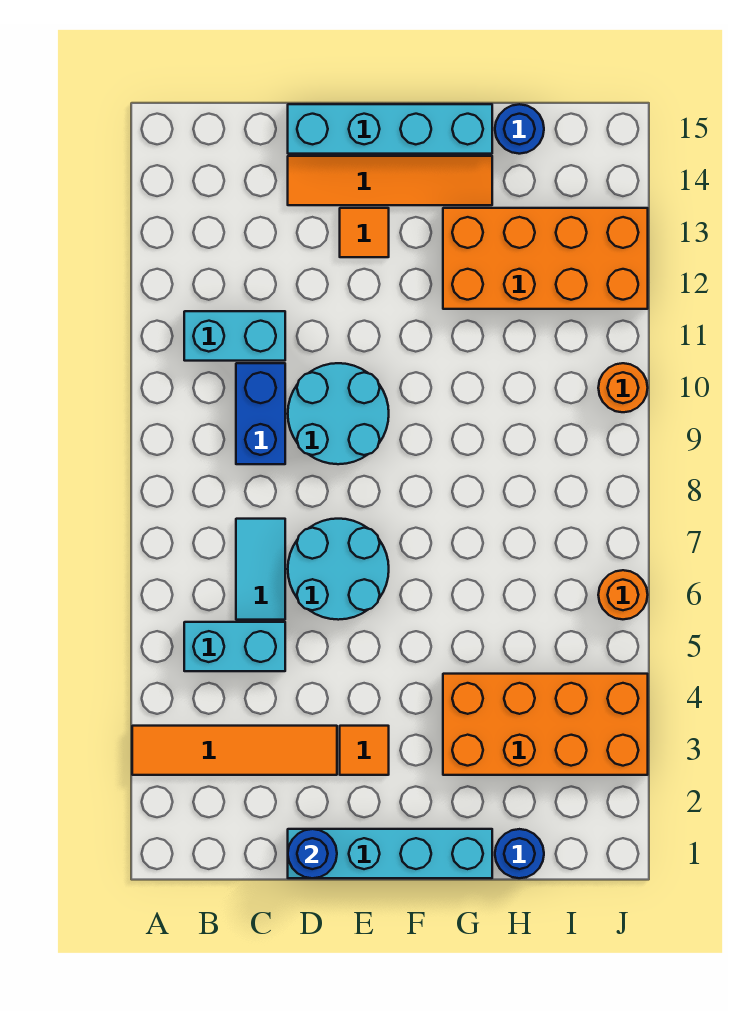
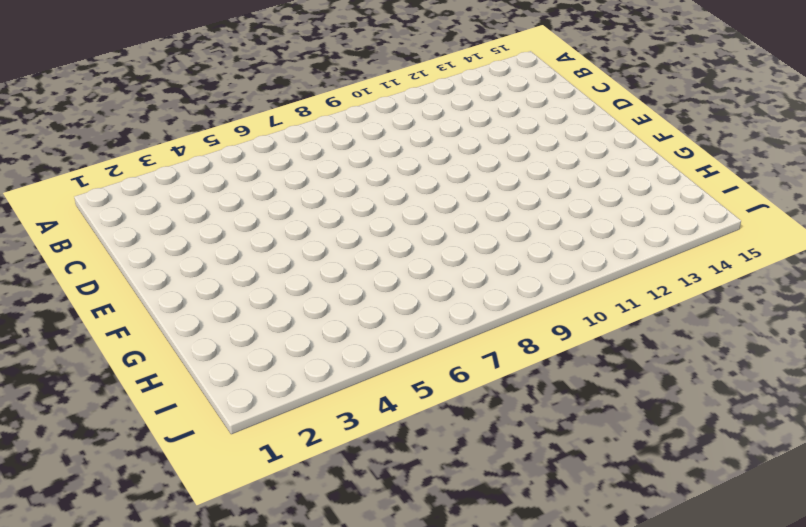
none -> orange tile A3:D3 level 1
none -> cyan brick B5:C5 level 1
none -> cyan brick B11:C11 level 1

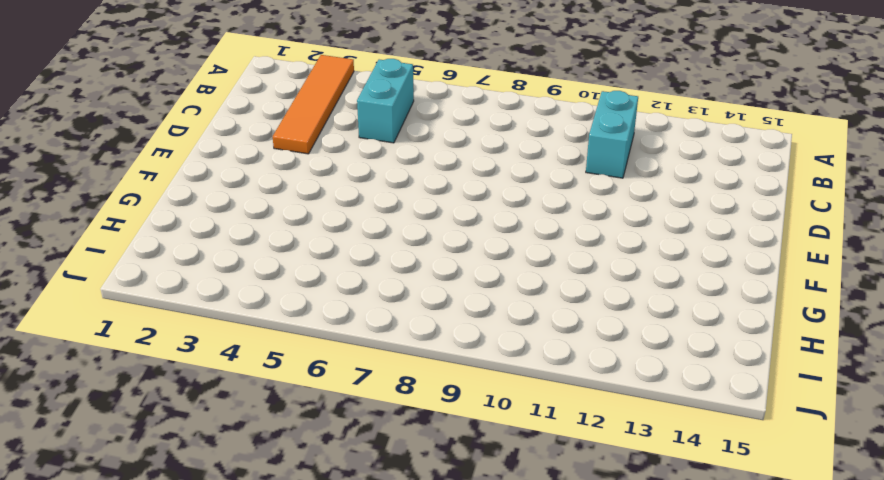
none -> cyan tile C6:C7 level 1
none -> blue brick C9:C10 level 1
none -> cyan brick D1:G1 level 1

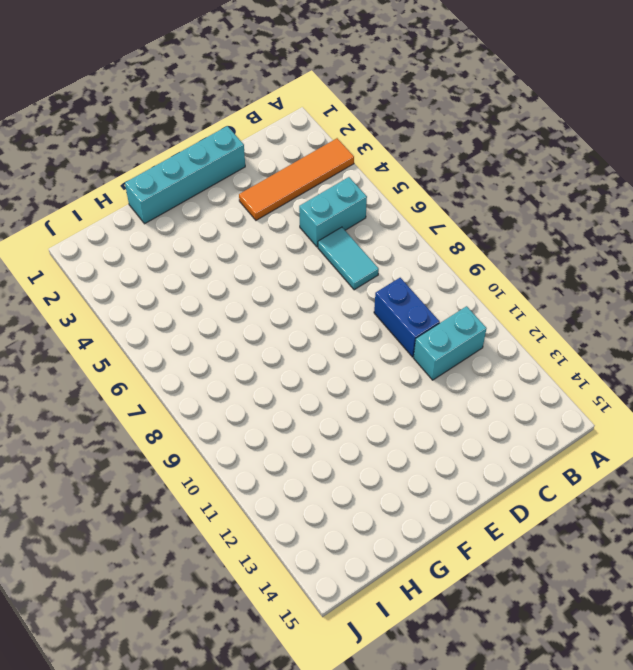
none -> cyan round brick D6:E7 level 1
none -> cyan round brick D9:E10 level 1
none -> orange tile D14:G14 level 1

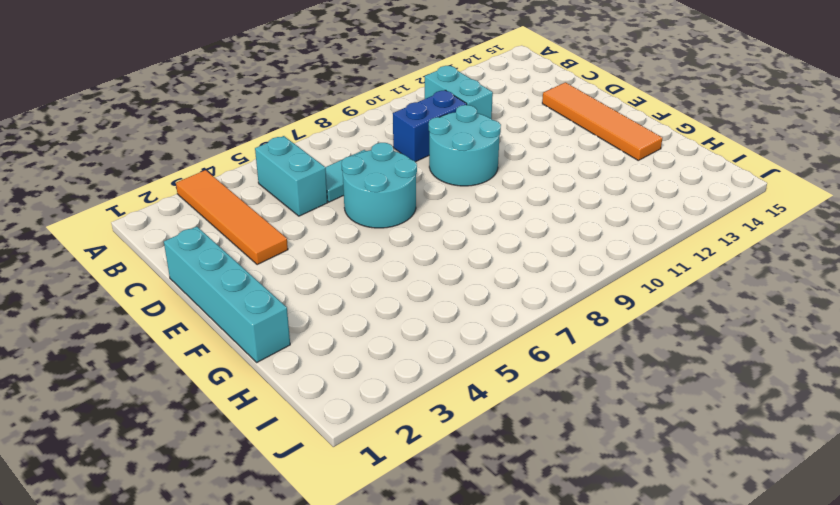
none -> cyan brick D15:G15 level 1
none -> orange tile E3 level 1
none -> orange tile E13 level 1

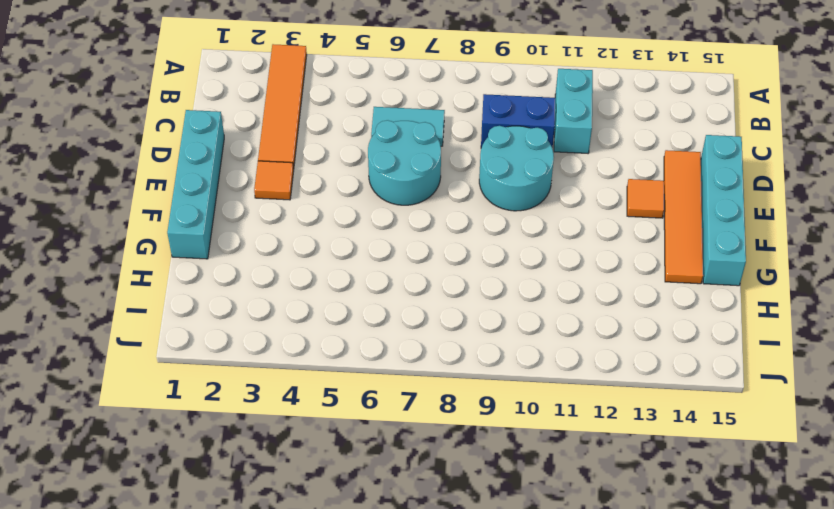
none -> cyan brick B5:C5 level 1
none -> orange brick G3:J4 level 1
none -> orange brick G12:J13 level 1

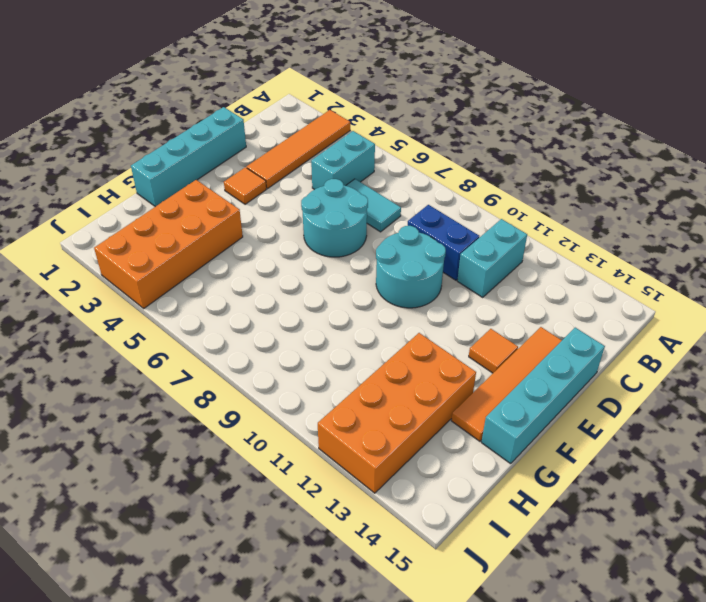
none -> blue round brick H1 level 1
none -> blue round brick H15 level 1
none -> orange round brick J6 level 1

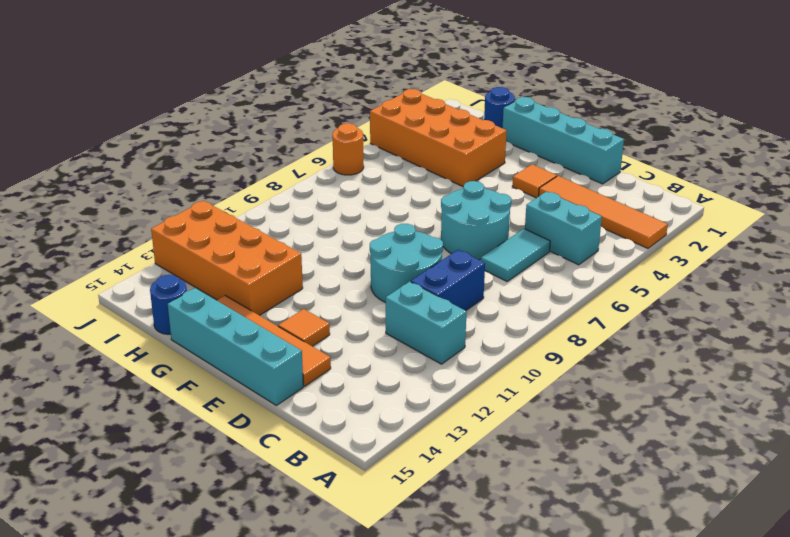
none -> orange round brick J10 level 1
none -> blue round brick D1 level 2

